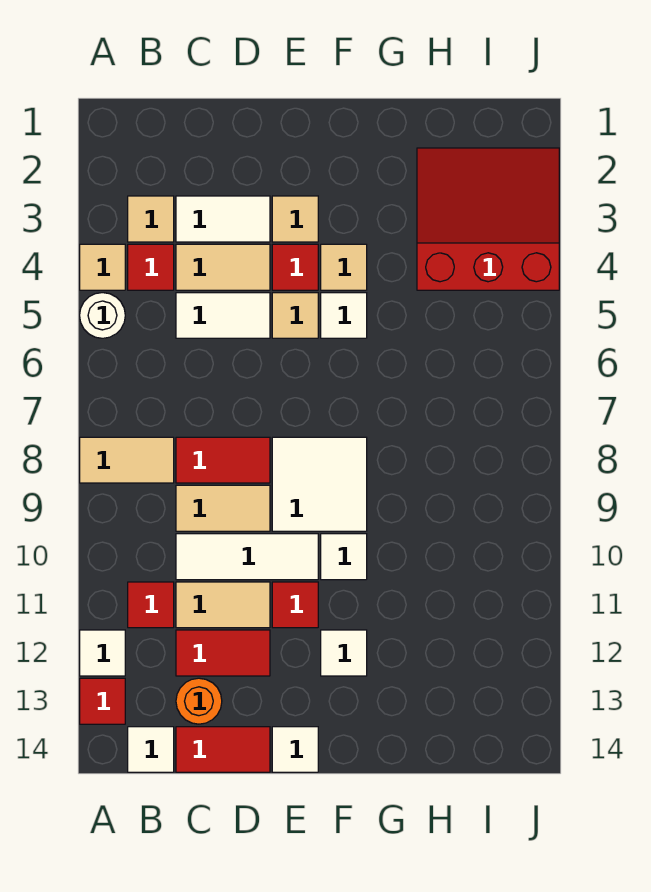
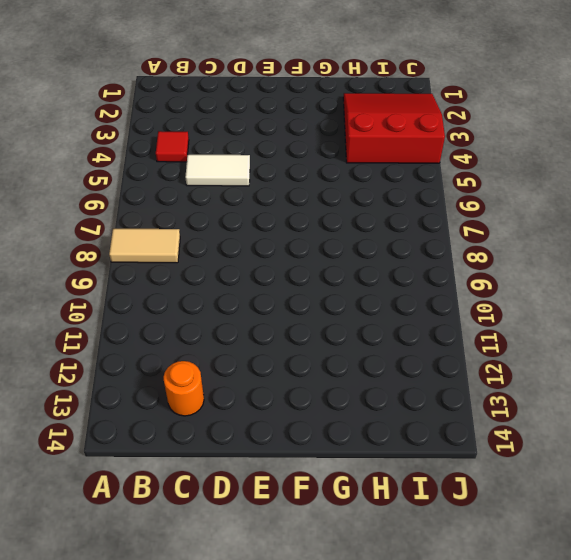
none -> tan tile A4 level 1
none -> white round brick A5 level 1
none -> white tile A12 level 1
none -> red tile A13 level 1

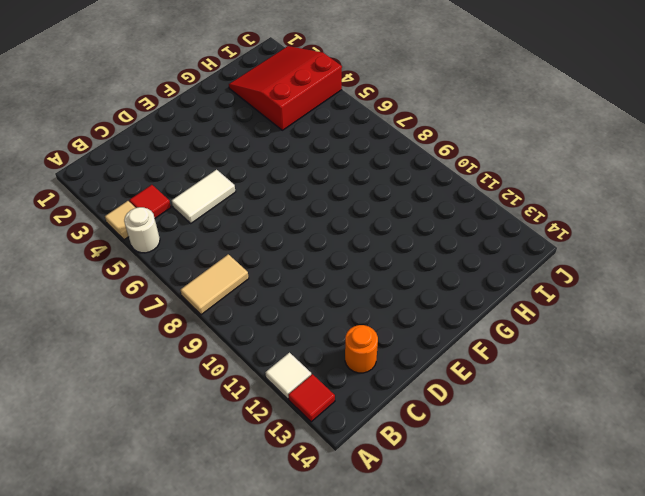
none -> tan tile B3 level 1
none -> red tile B11 level 1
none -> white tile B14 level 1
none -> white tile C3:D3 level 1

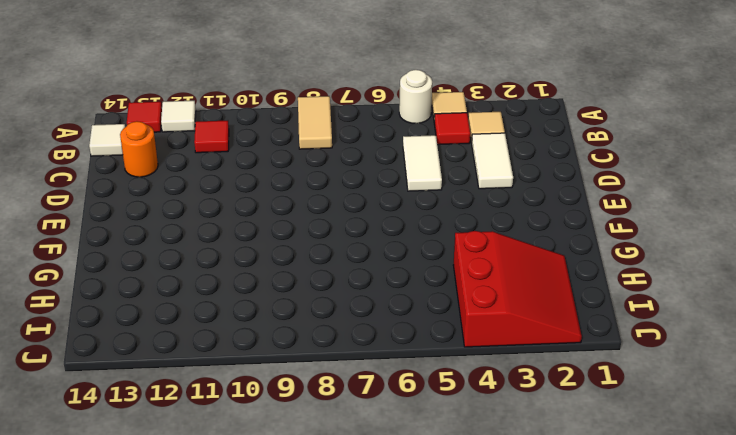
none -> tan tile C4:D4 level 1
none -> red tile C8:D8 level 1
none -> tan tile C9:D9 level 1
none -> white tile C10:E10 level 1

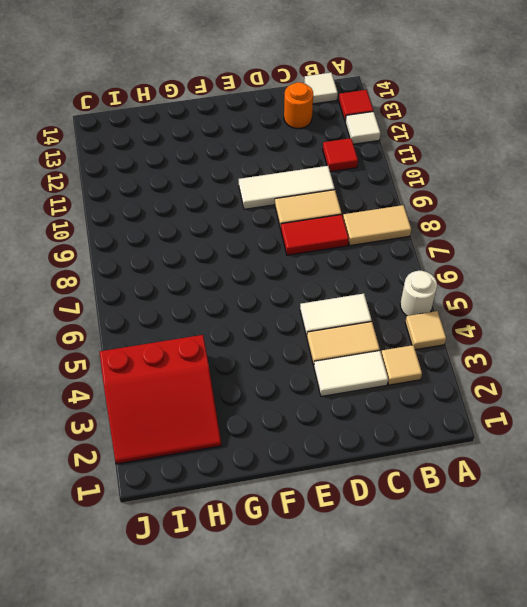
none -> red tile B4 level 1
none -> tan tile C11:D11 level 1
none -> red tile C12:D12 level 1
none -> red tile C14:D14 level 1

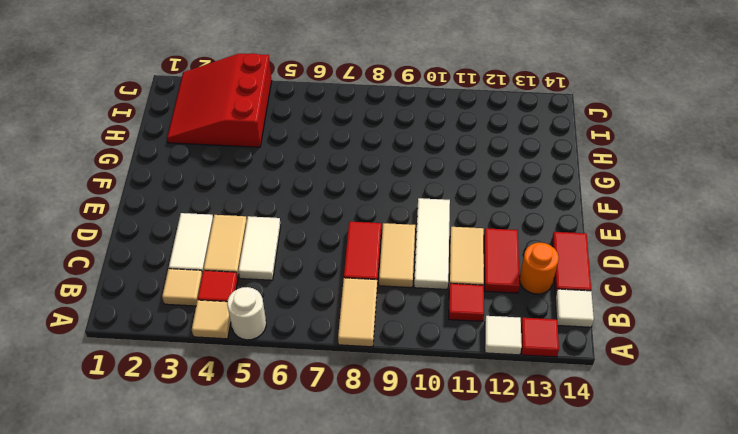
none -> tan tile E3 level 1
none -> red tile E4 level 1
none -> tan tile E5 level 1
none -> white tile E8:F9 level 1

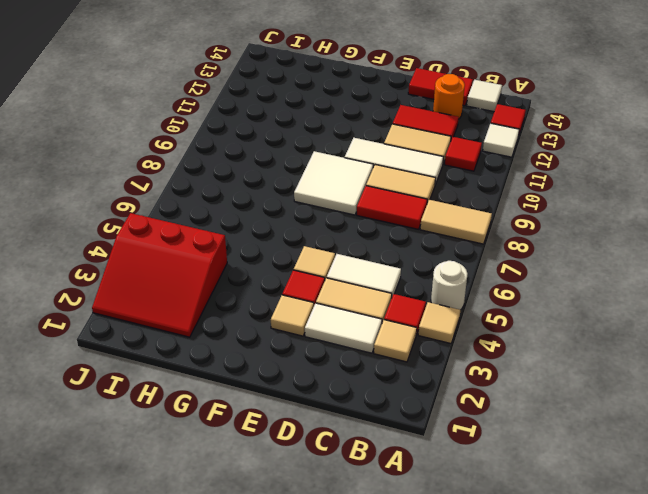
none -> red tile E11 level 1
none -> white tile E14 level 1
none -> tan tile F4 level 1
none -> white tile F5 level 1

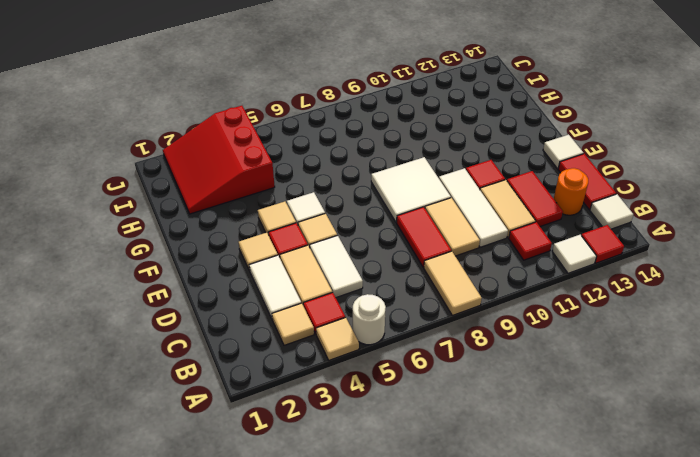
none -> white tile F10 level 1
none -> white tile F12 level 1

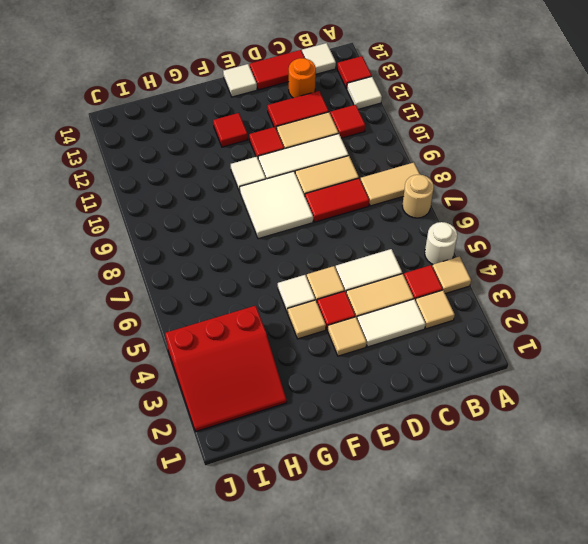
tan round brick A7 level 1 -> none
red tile F12 level 1 -> white tile F12 level 1

